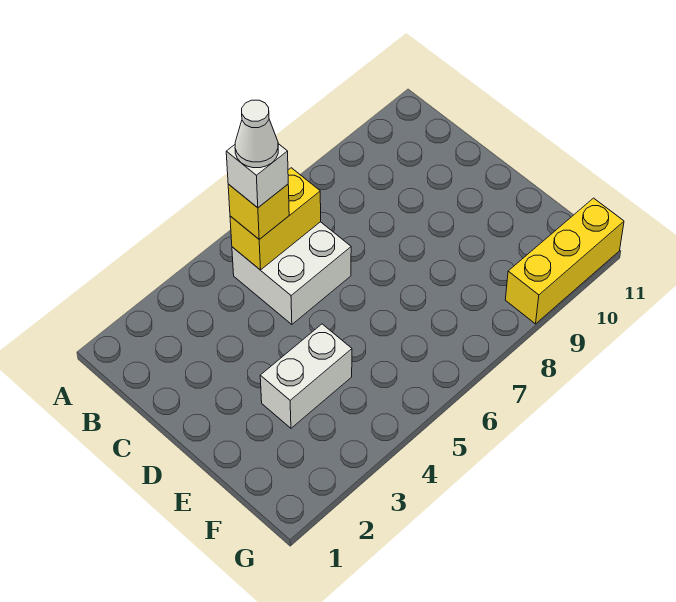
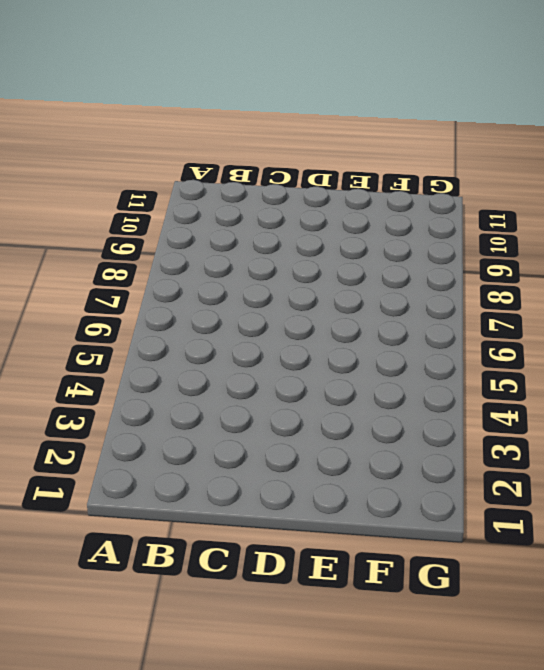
none -> white brick B5:C6 level 1
none -> white brick E3:E4 level 1

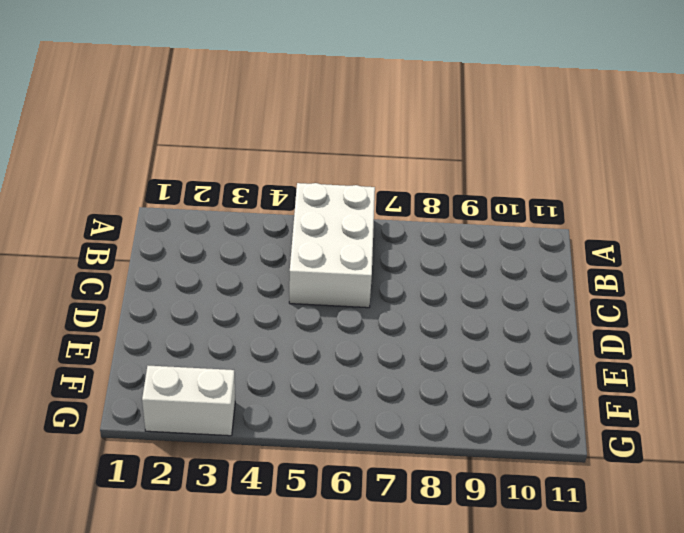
white brick A5:C6 level 1 -> white brick B5:C6 level 1
white brick G2:G3 level 1 -> white brick E3:E4 level 1
none -> yellow brick G9:G11 level 1
none -> yellow brick B5:B6 level 2

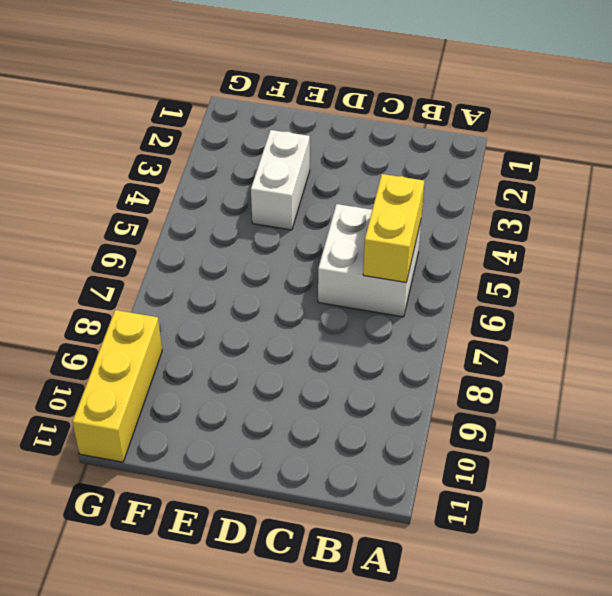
none -> yellow brick B5 level 3
none -> white brick B5 level 4

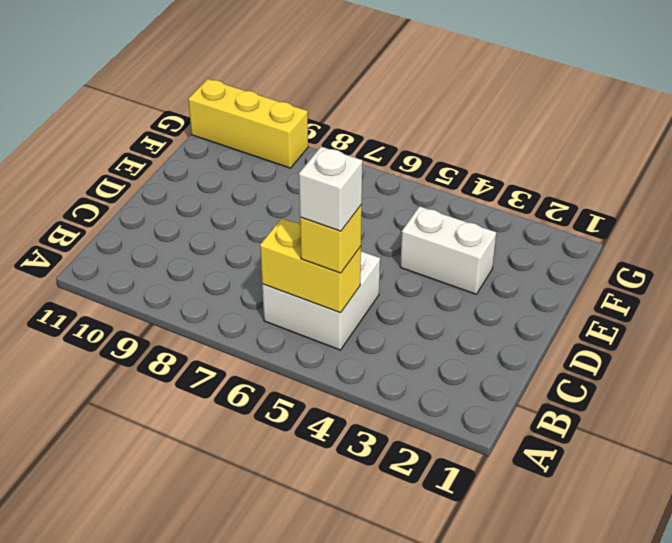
none -> white cone B5 level 5

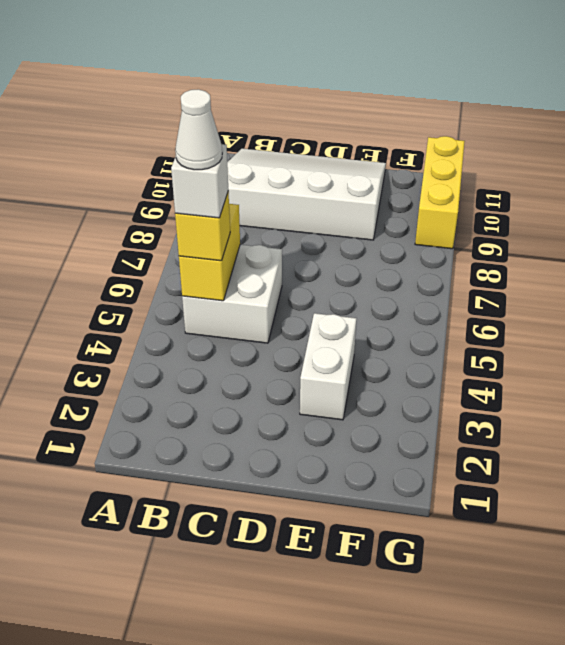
white slope B9:E11 level 1 top 9 -> none

